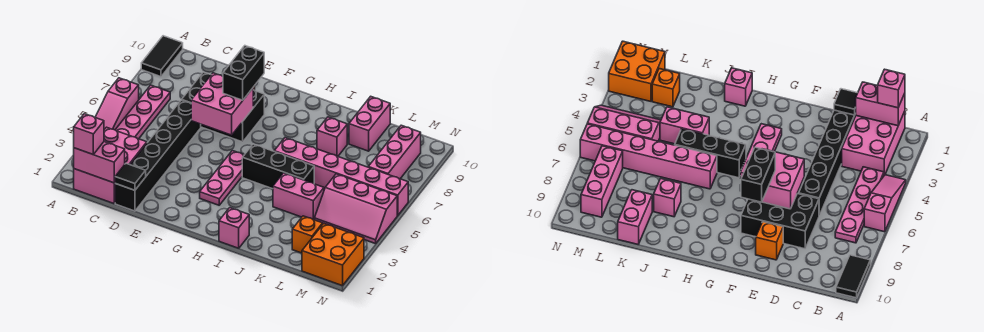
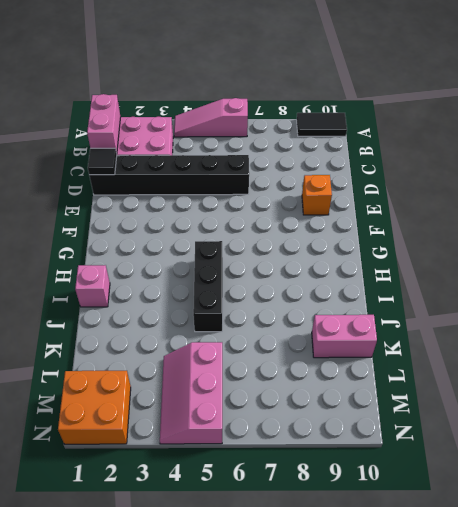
none -> pink plate B4:B7 level 1
none -> black brick D7:F8 level 1
none -> pink plate G3:G5 level 1

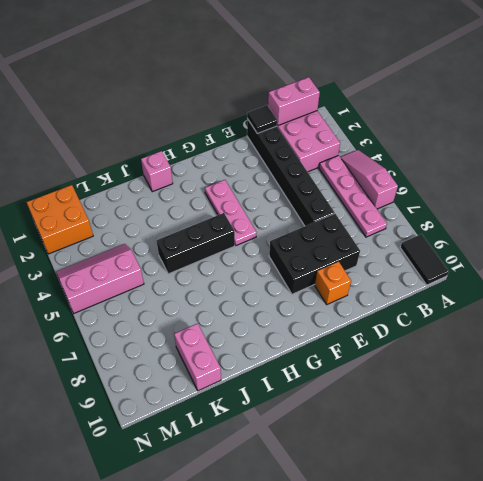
none -> pink brick I6:N6 level 1
none -> pink brick J4:K4 level 1
none -> pink brick J8 level 1

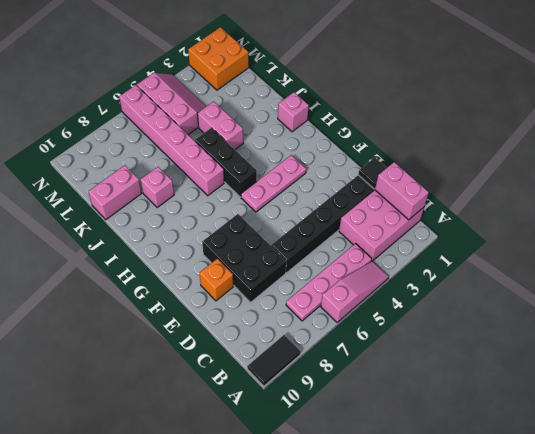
none -> orange brick L2 level 1
none -> pink brick M7:M9 level 1
none -> pink brick E6:F7 level 2

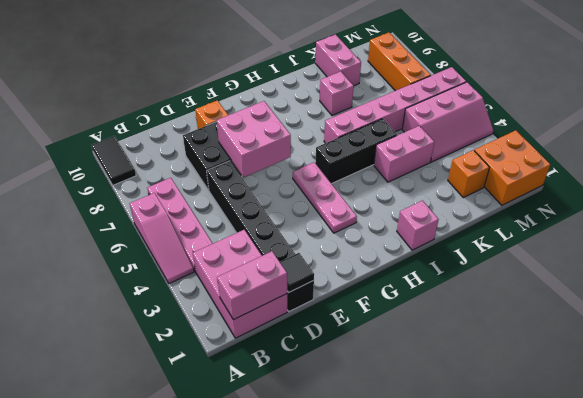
orange brick M7:M9 level 1 -> pink brick M7:M9 level 1
none -> pink brick B1 level 3
none -> black brick F7:F8 level 3

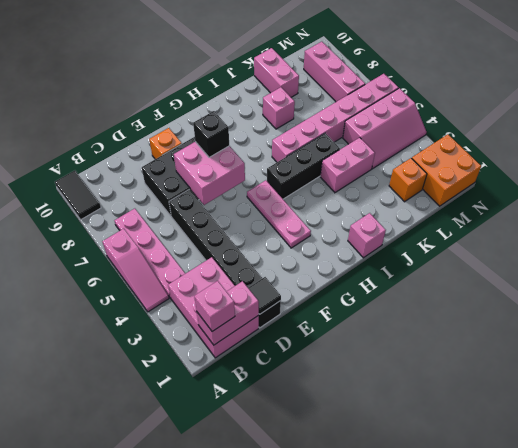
black brick F7 level 3 -> black brick F7:F8 level 3

